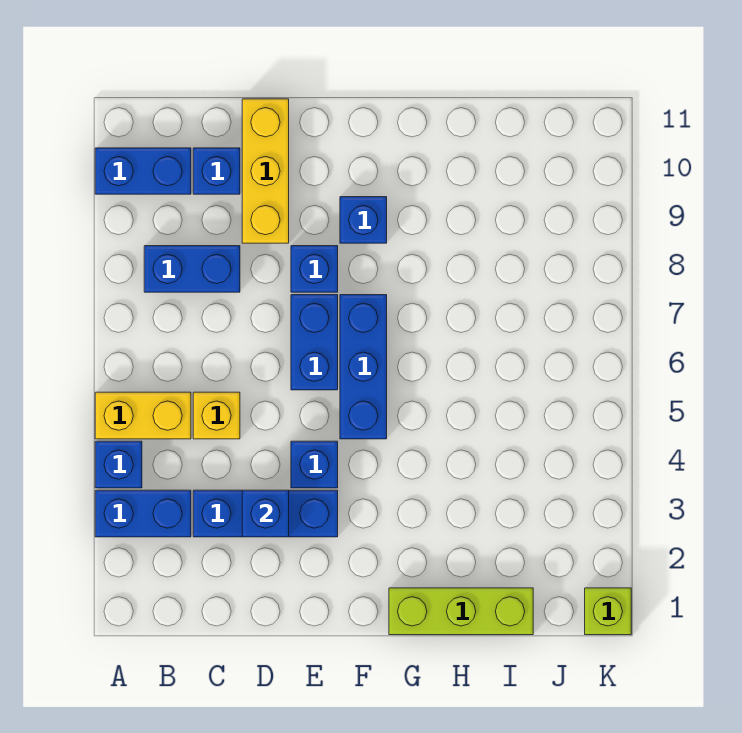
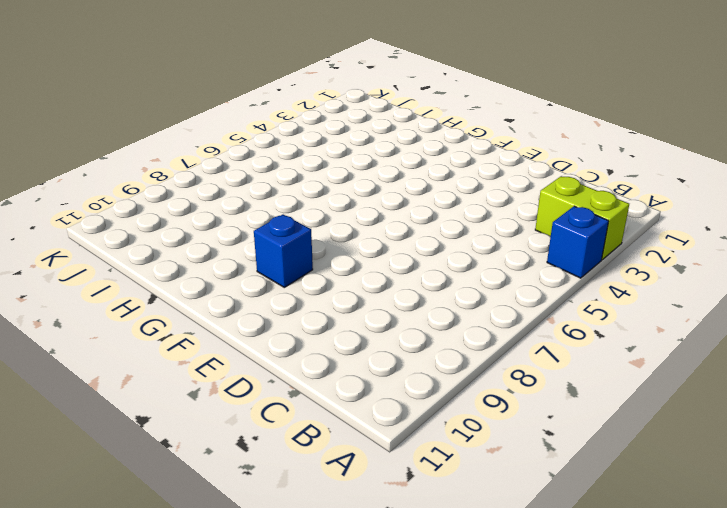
lime brick A3:B3 level 1 -> blue brick A3:B3 level 1
none -> yellow brick A5:B5 level 1
none -> blue brick A10:B10 level 1
none -> blue brick B8:C8 level 1

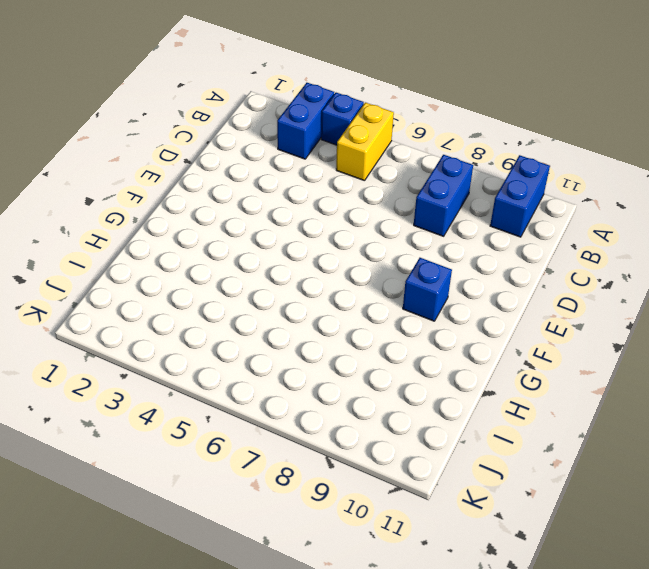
none -> blue brick C3:E3 level 1
none -> yellow brick C5 level 1
none -> blue brick C10 level 1

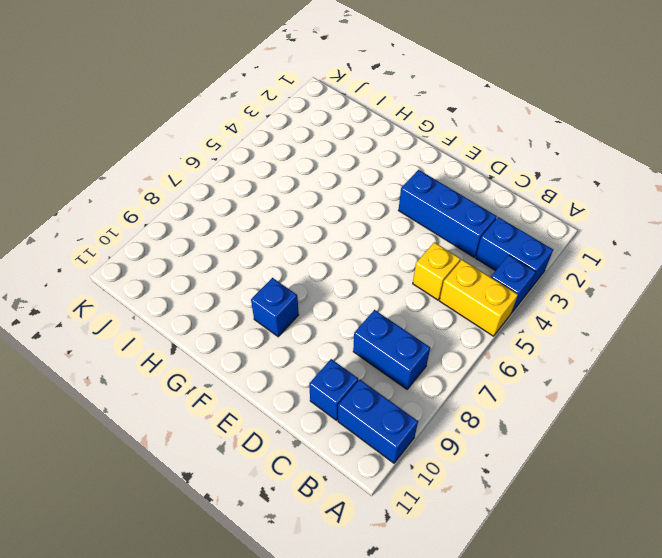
none -> yellow brick D9:D11 level 1
none -> blue brick E4 level 1
none -> blue brick E6:E7 level 1

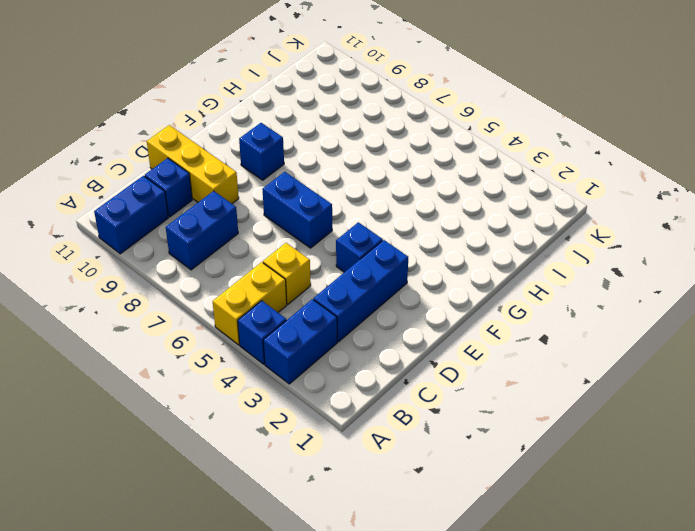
none -> blue brick E8 level 1
none -> blue brick F5:F7 level 1
none -> lime brick G1:I1 level 1

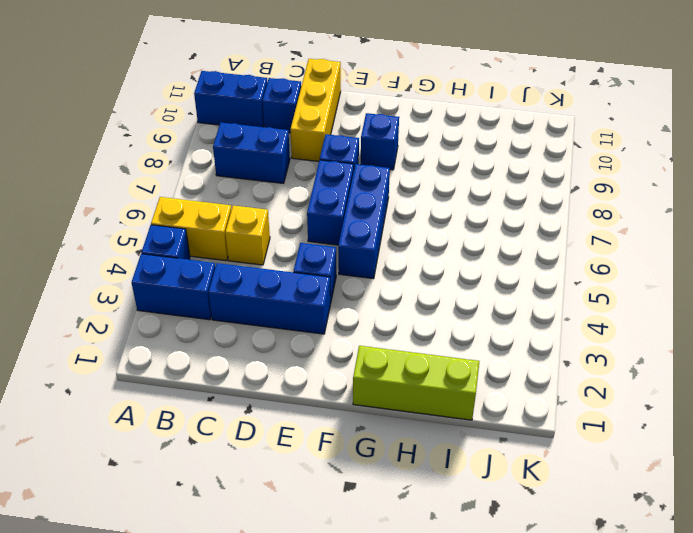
none -> lime brick K1 level 1
none -> blue brick D3 level 2

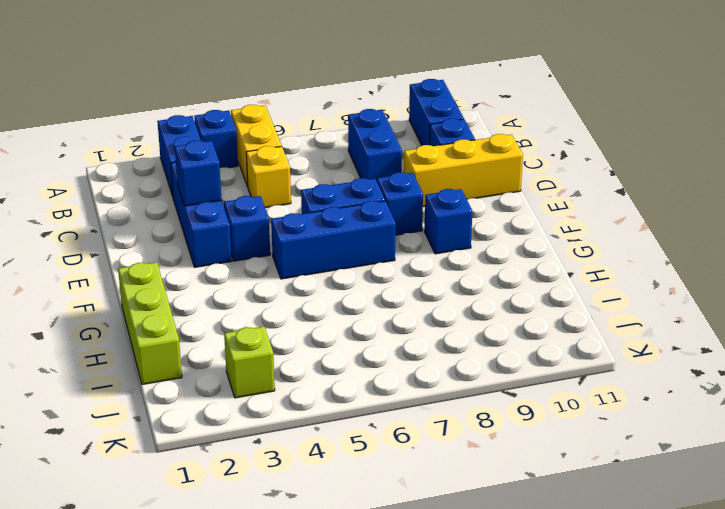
lime brick J3 level 1 -> lime brick K1 level 1

